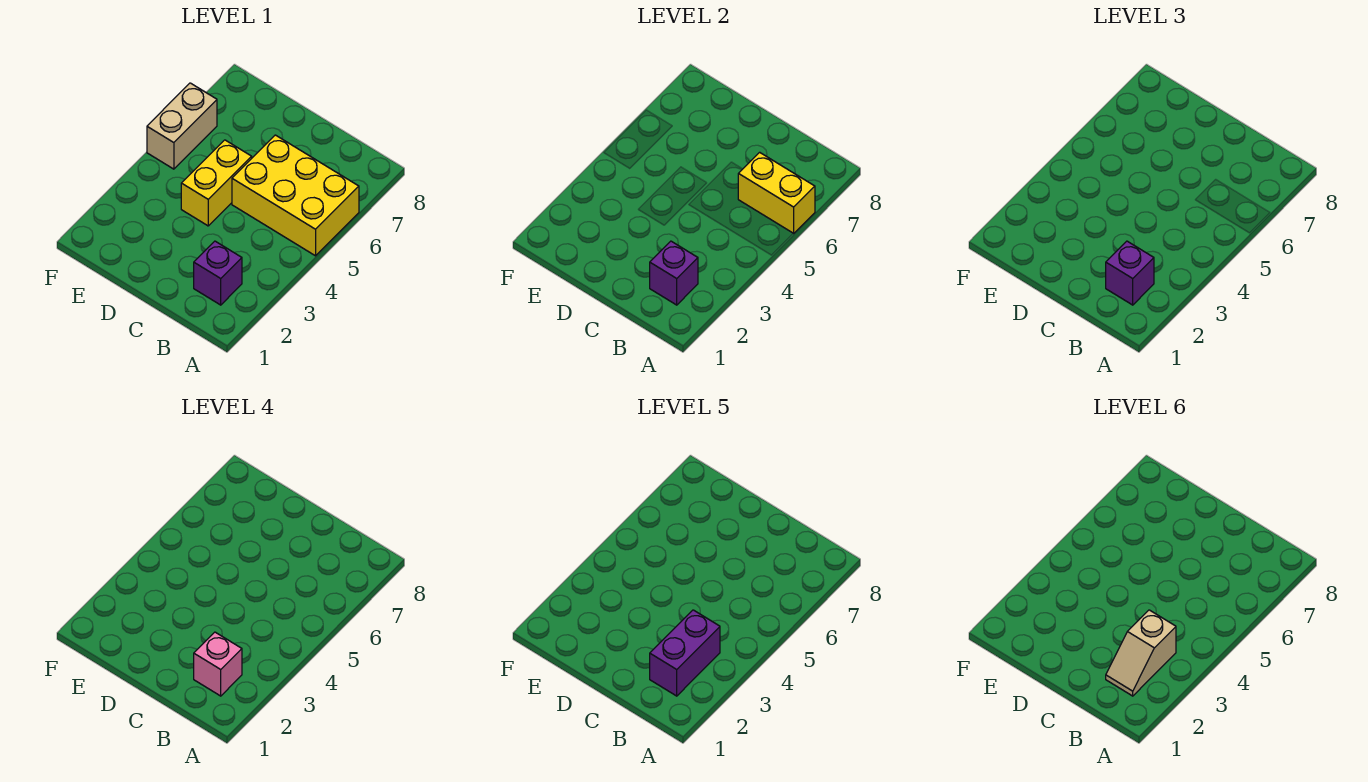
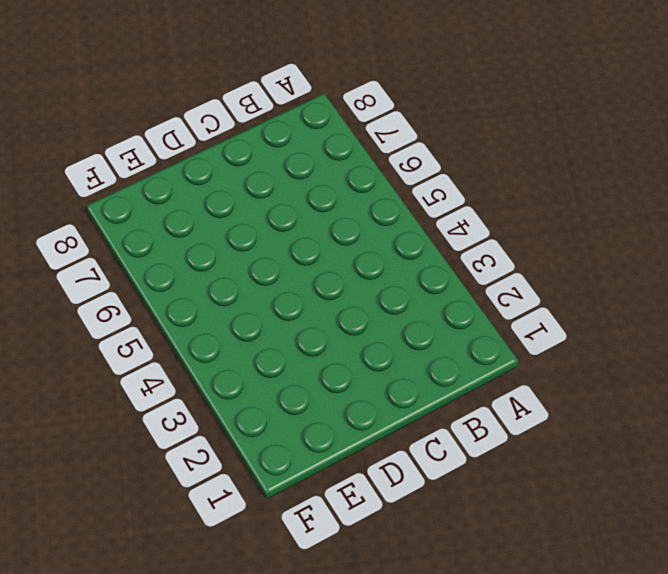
none -> yellow brick A5:C6 level 1
none -> purple brick B2 level 1

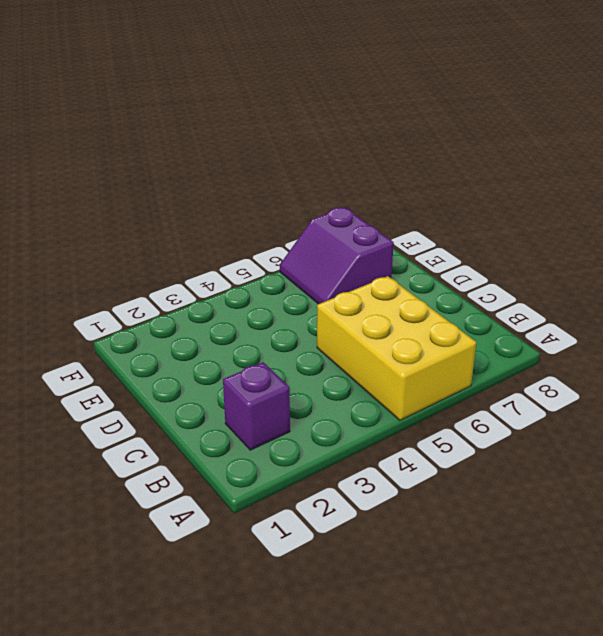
purple slope E6:F7 level 1 top 7 -> tan brick F5:F6 level 1
none -> yellow brick D4:D5 level 1
none -> yellow brick A6:B6 level 2

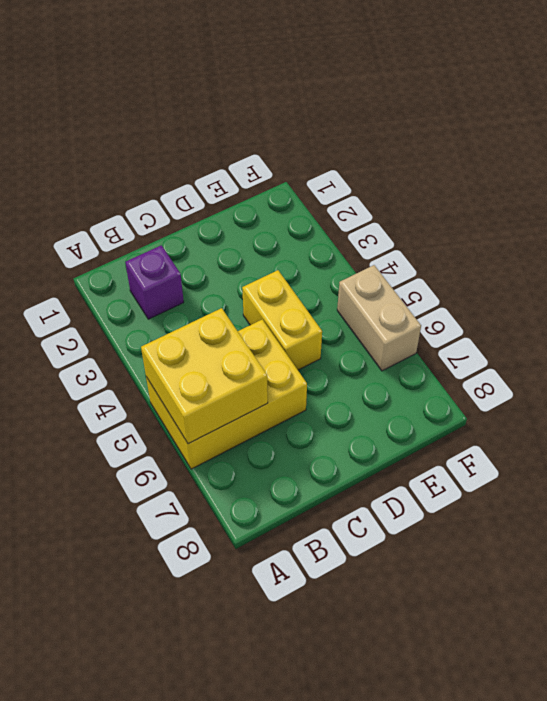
yellow brick A5:B6 level 2 -> yellow brick A6:B6 level 2
none -> purple brick B2 level 2
none -> purple brick B2 level 3

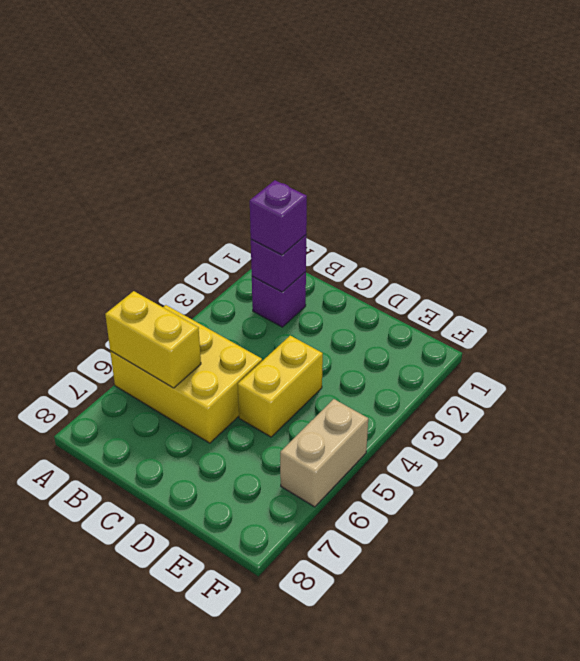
none -> pink brick B2 level 4
none -> purple brick B2:B3 level 5

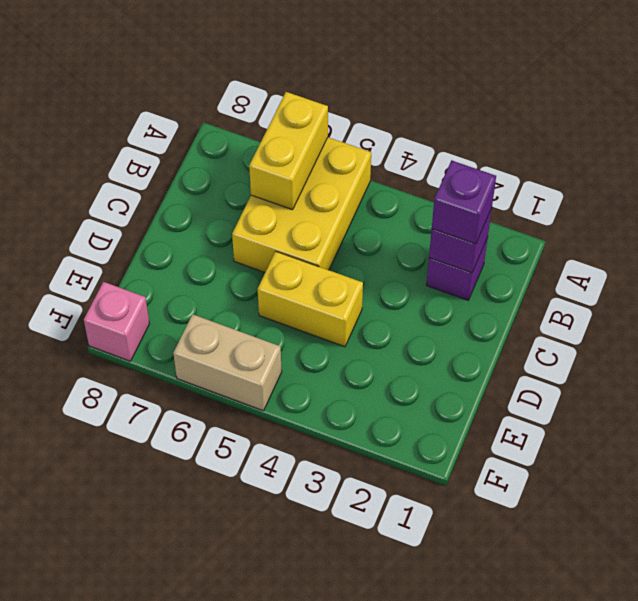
pink brick F8 level 1 -> pink brick B2 level 4
none -> purple brick B2:B3 level 5
none -> tan slope B2:B3 level 6 top 3

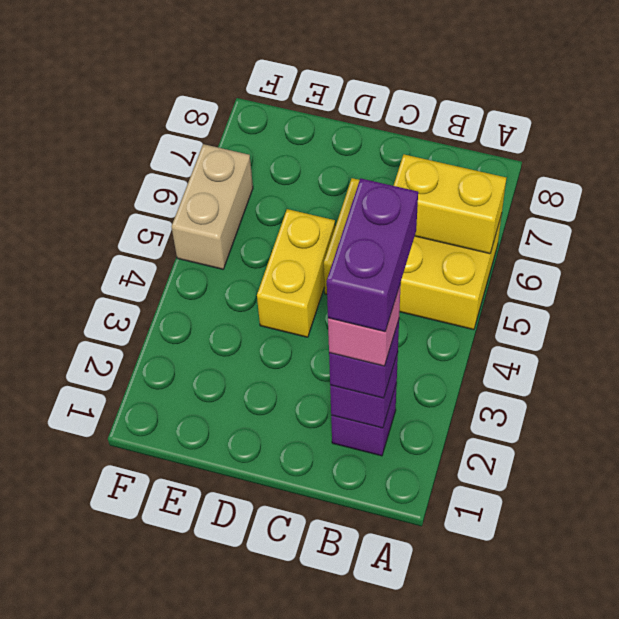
none -> tan slope B2:B3 level 6 top 3

